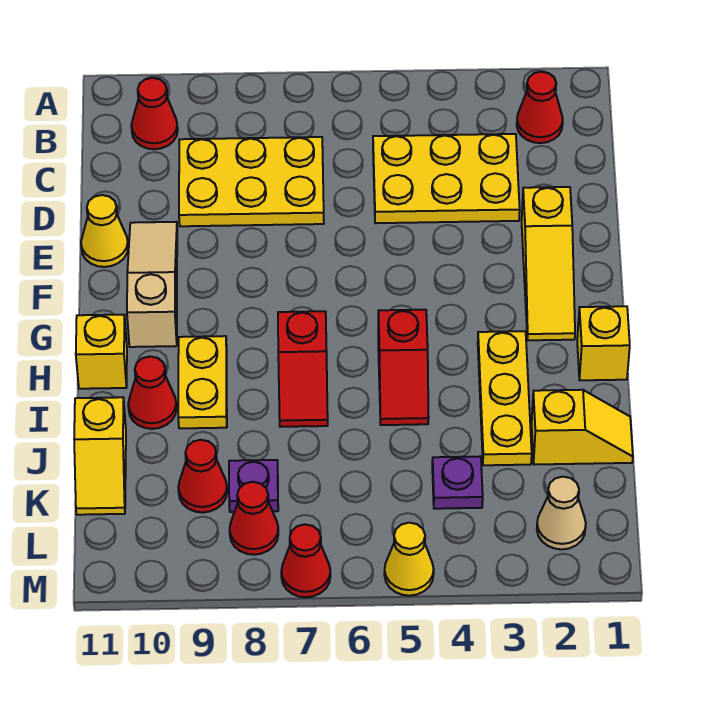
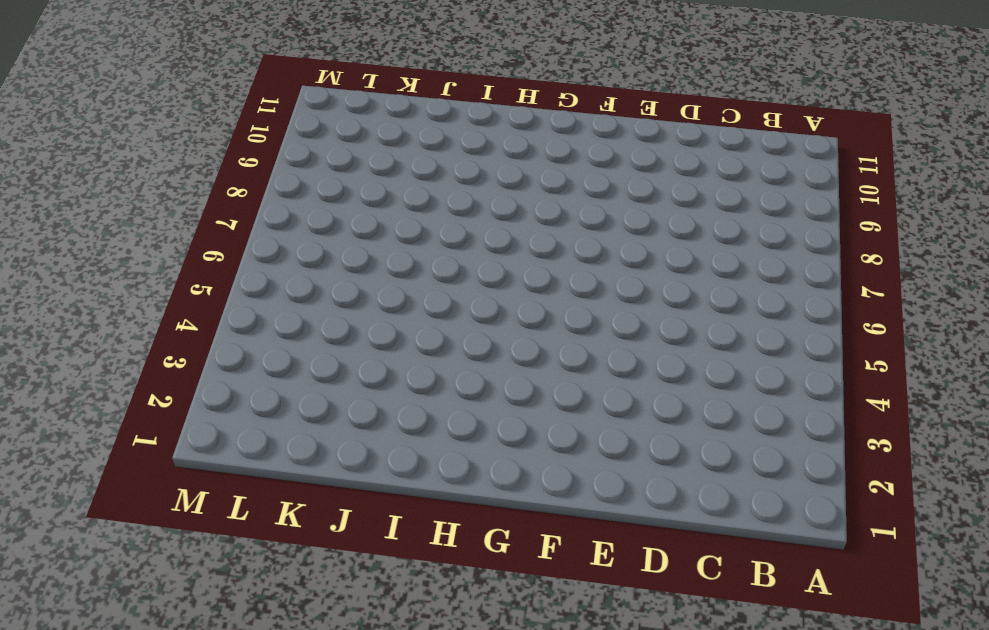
none -> red cone B2 level 1
none -> red cone B10 level 1
none -> yellow plate C3:D5 level 1

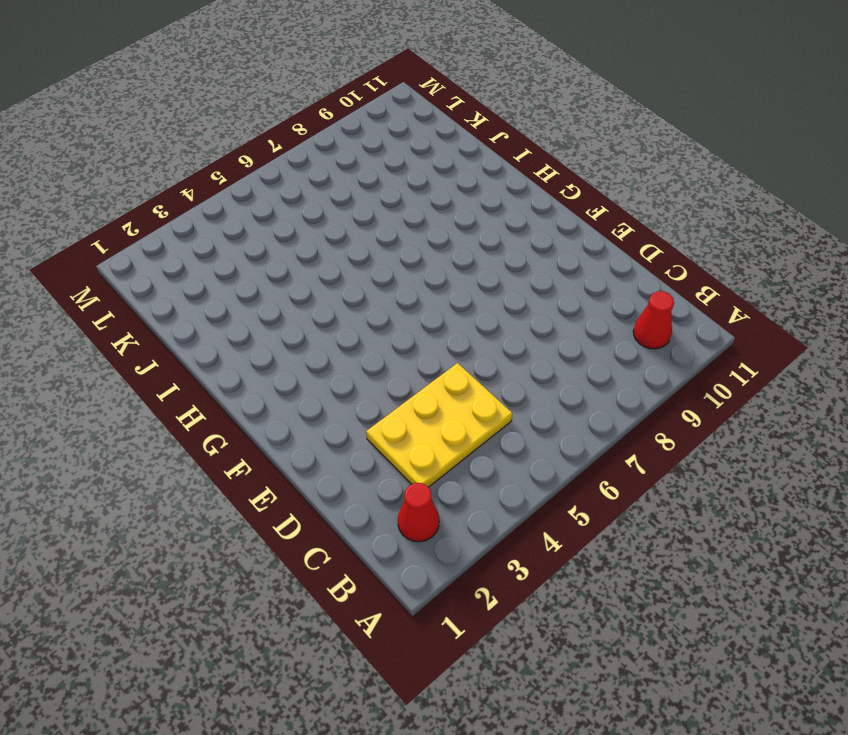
none -> yellow plate C7:D9 level 1
none -> yellow slope E2:G2 level 1 top E
none -> tan slope E10:G10 level 1 top G

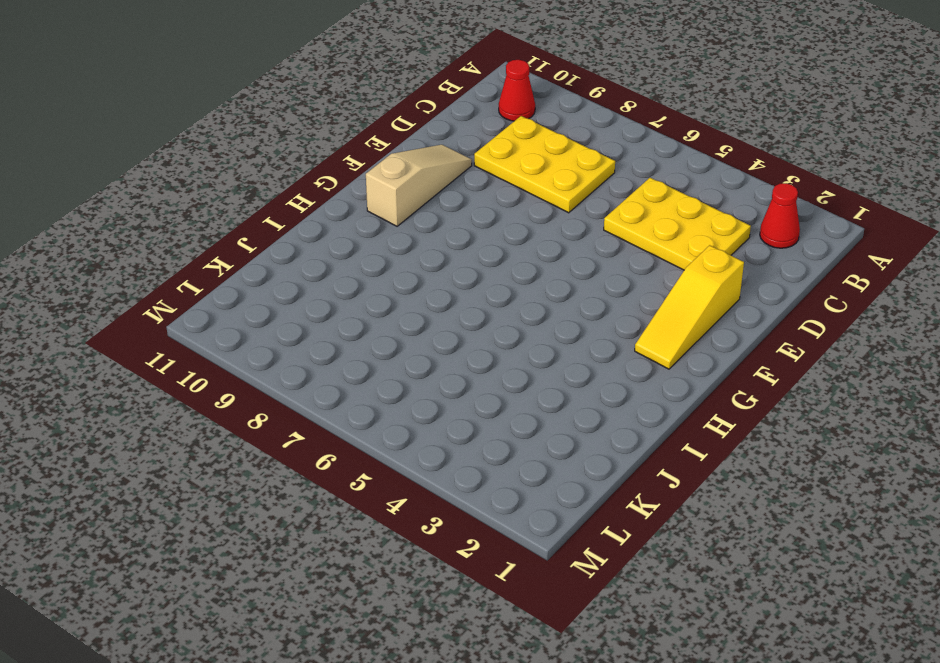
none -> yellow cone E11 level 1
none -> yellow brick H1 level 1
none -> yellow plate H3:J3 level 1

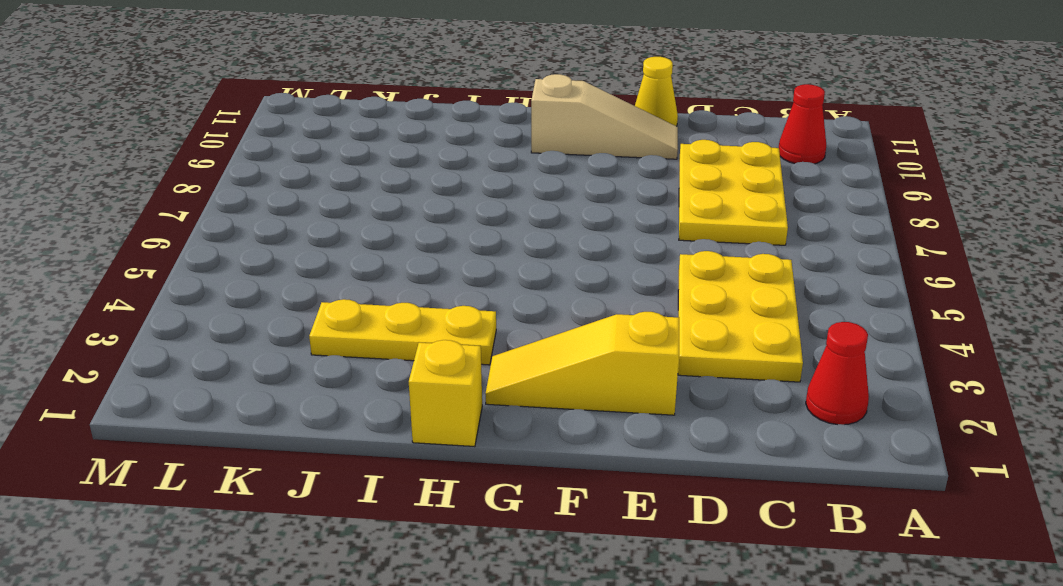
none -> red slope H5:I5 level 1 top H
none -> red slope H7:I7 level 1 top H
none -> yellow plate H9:I9 level 1

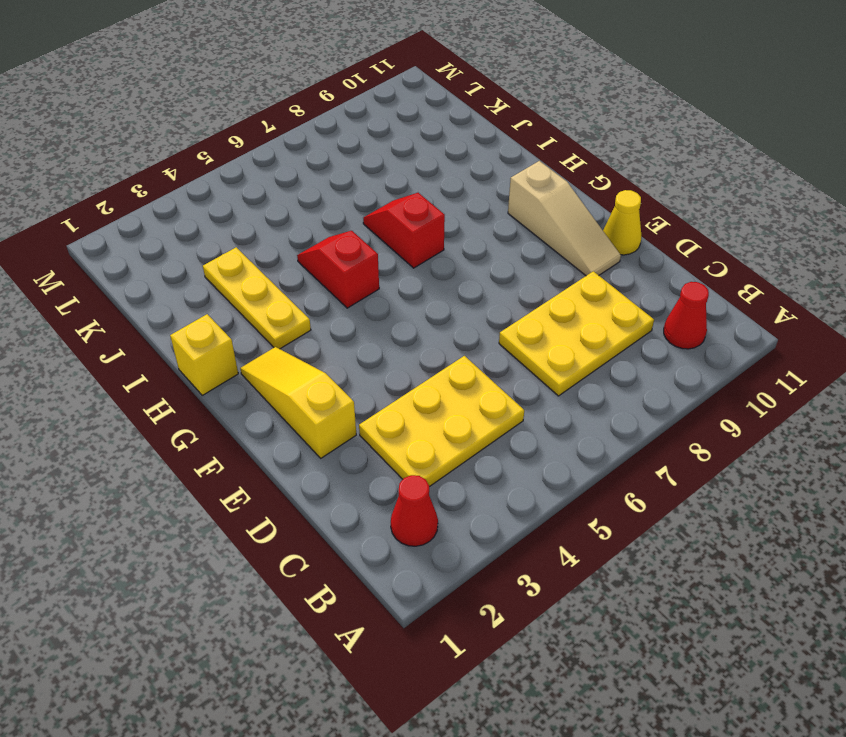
none -> yellow plate H9:I9 level 1
none -> yellow brick H11 level 1
none -> red cone I10 level 1

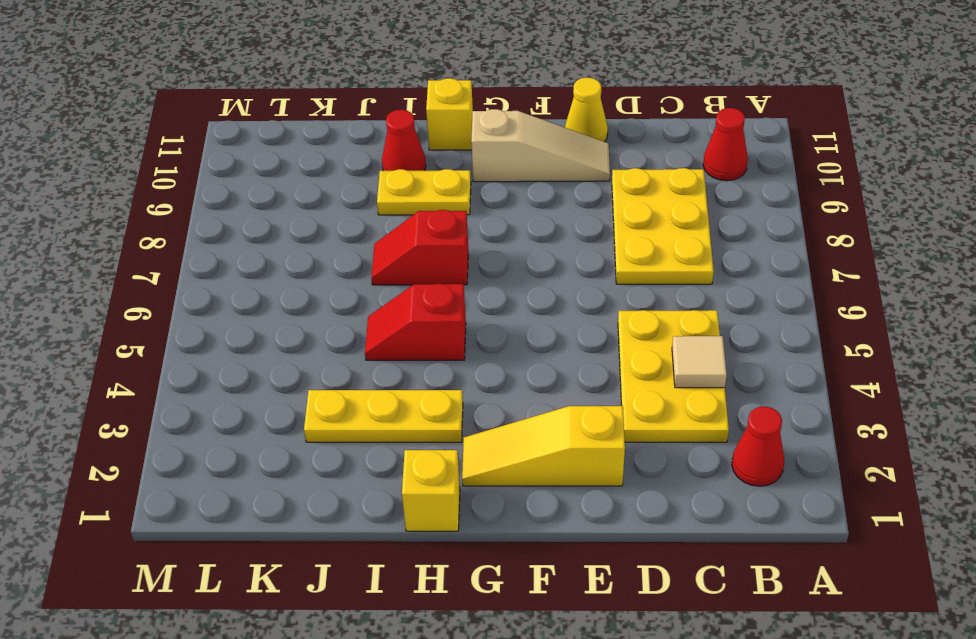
tan tile C4 level 2 -> none
none -> yellow slope J1:J2 level 1 top 2
none -> yellow slope J11:K11 level 1 top J
none -> purple plate K4 level 1

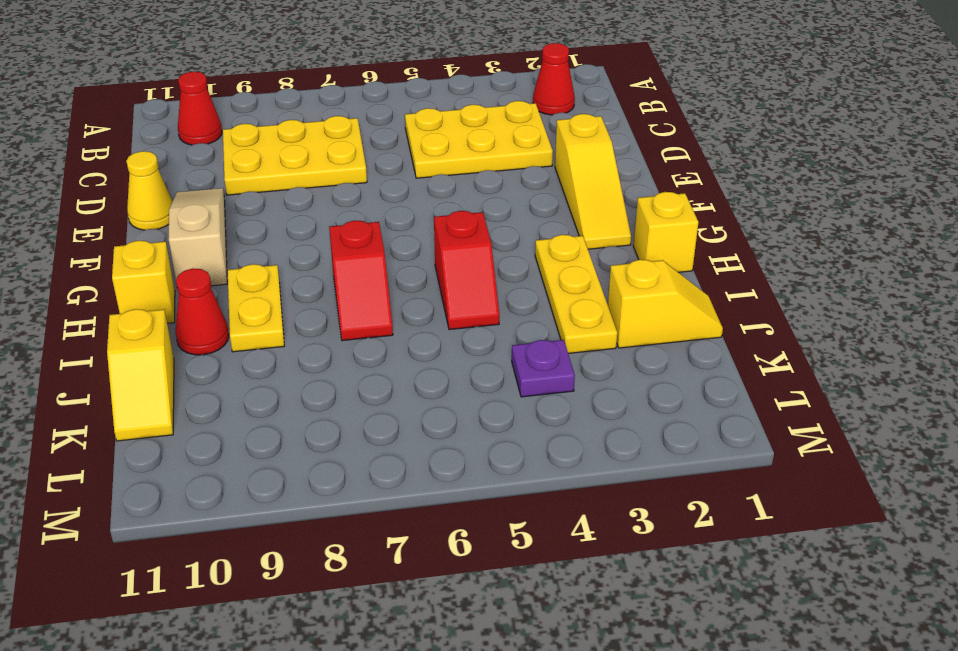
none -> purple plate K8 level 1
none -> red cone K9 level 1
none -> tan cone L2 level 1

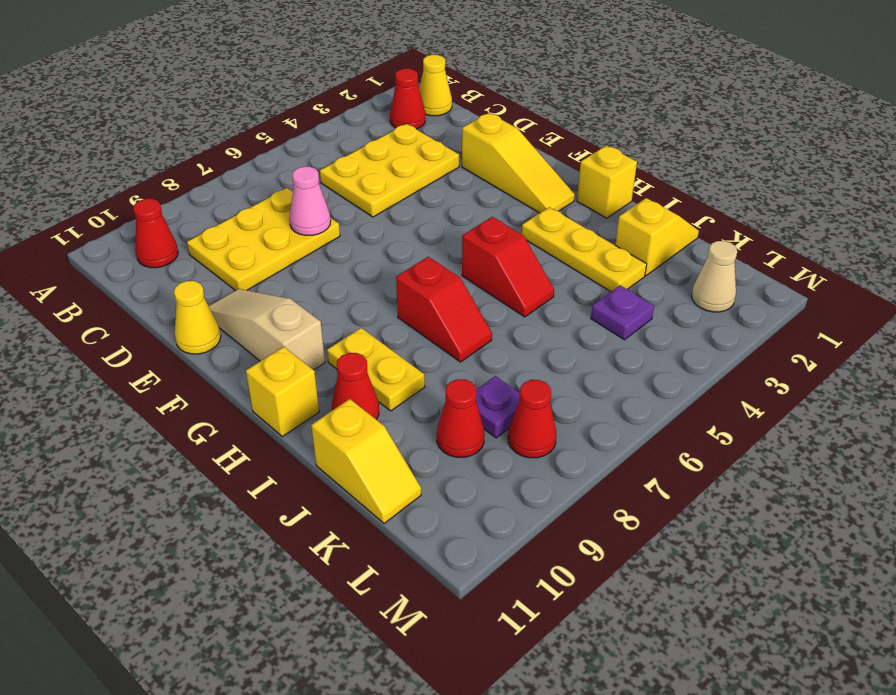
yellow cone B1 level 1 -> yellow cone M5 level 1
pink cone D7 level 2 -> none
none -> red cone M7 level 1

